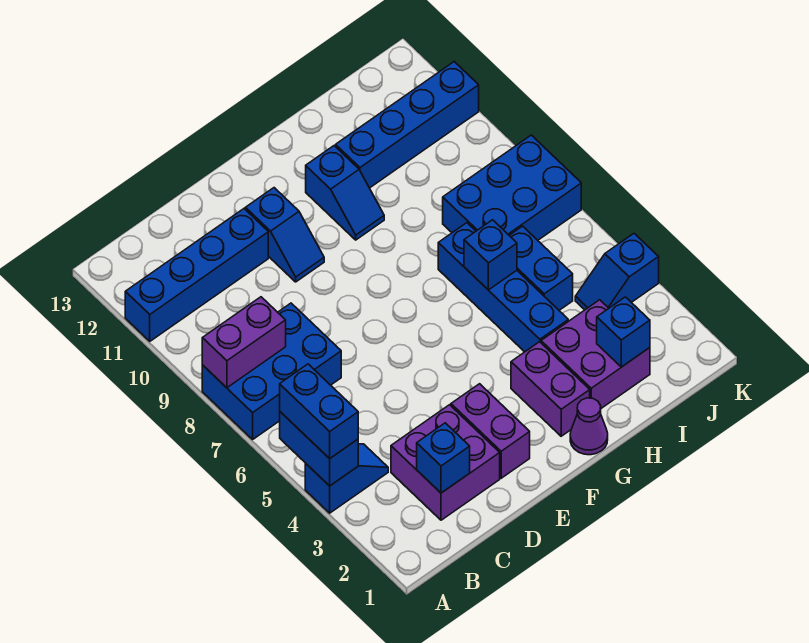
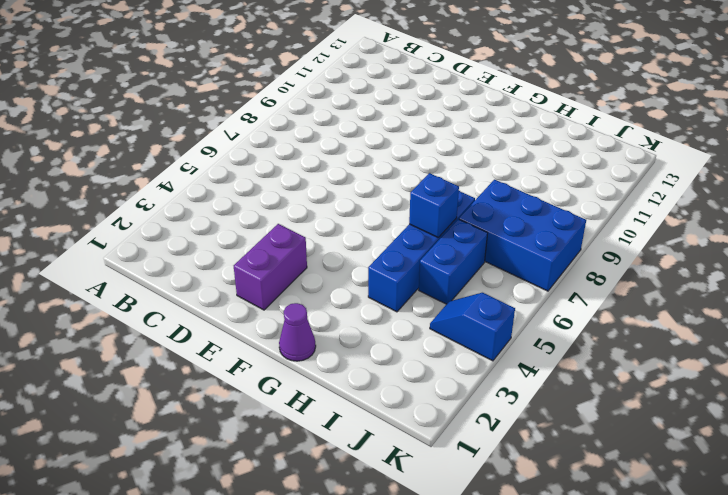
none -> blue slope A4:B4 level 1 top A
none -> blue brick A7:C8 level 1
none -> blue brick A11:D11 level 1

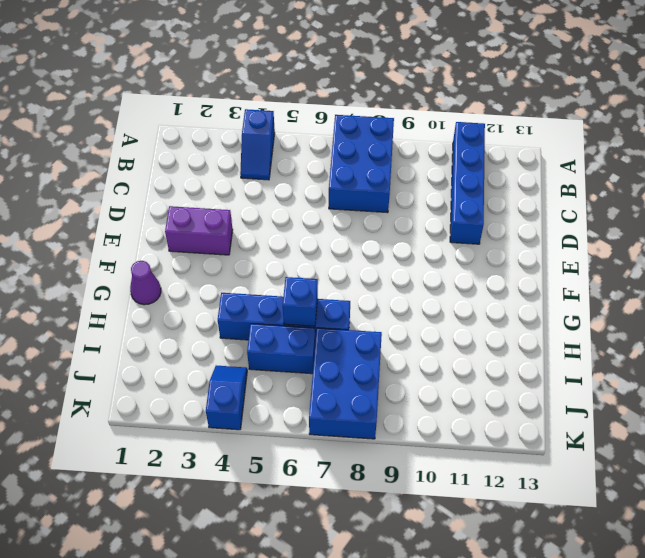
none -> purple brick C2:D3 level 1
none -> blue slope E10:E11 level 1 top 11
none -> purple brick G2:G3 level 1

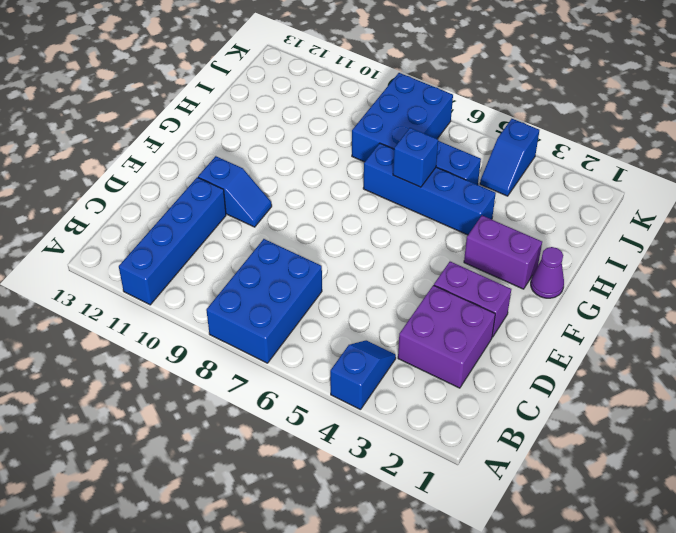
none -> blue slope G10:G11 level 1 top 11
none -> purple brick H2:I3 level 1
none -> blue brick H11:K11 level 1

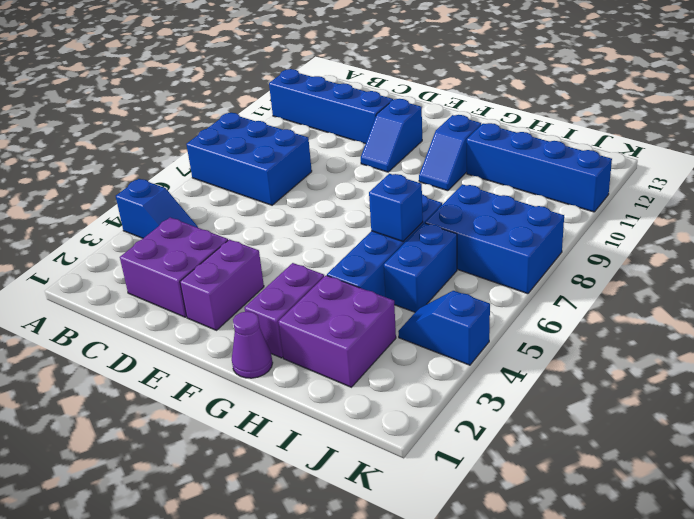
none -> blue brick A4:A5 level 2
none -> purple brick A8:B8 level 2
none -> blue brick C2 level 2

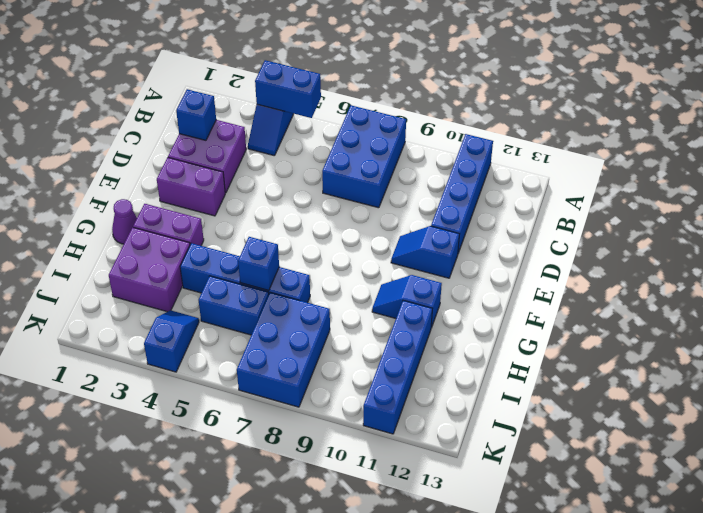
none -> purple brick A8:B8 level 2
none -> blue brick I2 level 2
none -> blue brick A4:A5 level 3

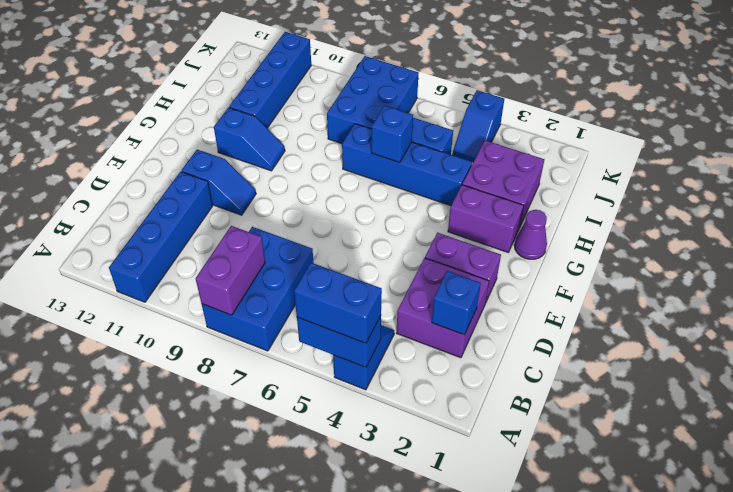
none -> blue brick I2 level 2

